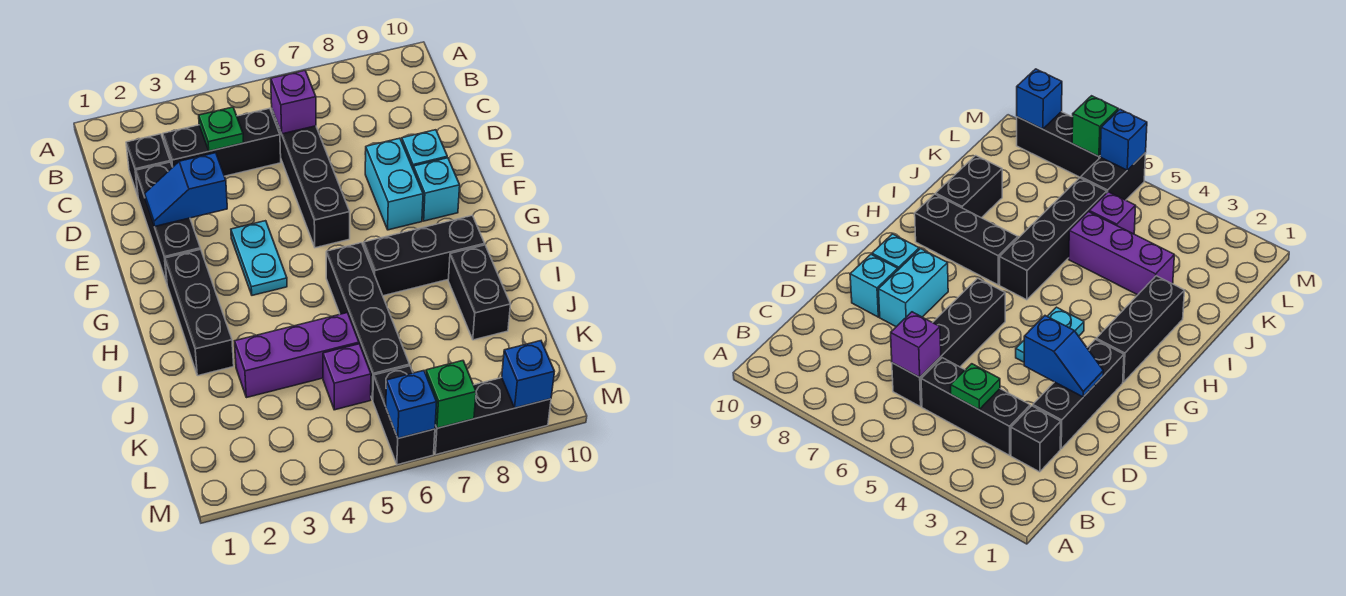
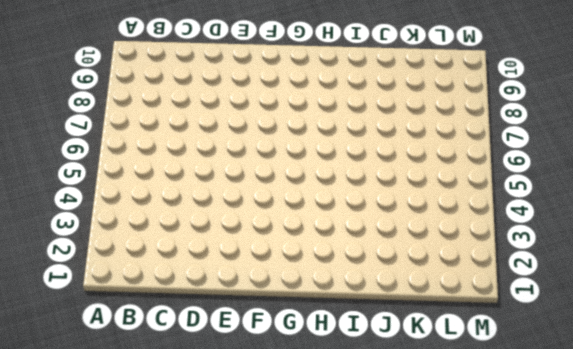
none -> black brick C2 level 1
none -> black brick C3:C5 level 1
none -> black brick C6:F6 level 1

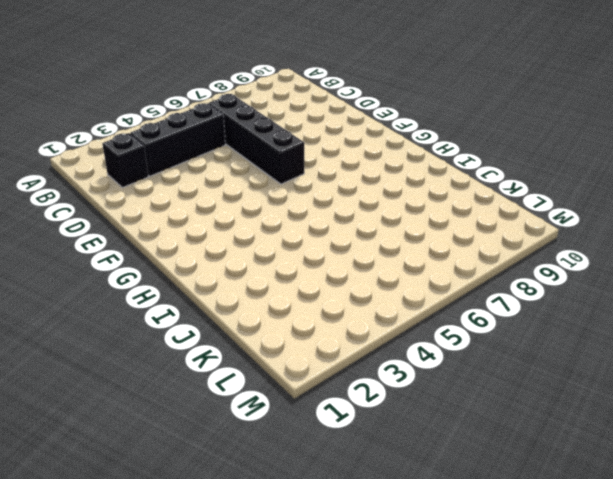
none -> black brick D2:F2 level 1
none -> cyan brick E8:F8 level 1
none -> cyan brick E9 level 1

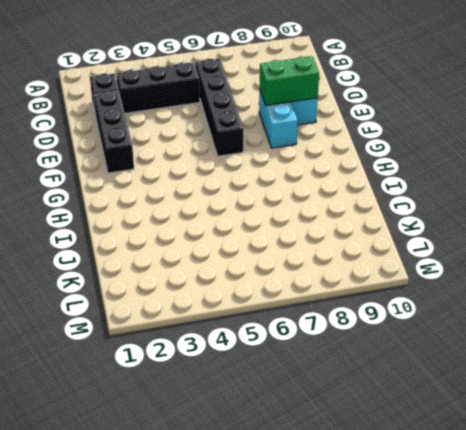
green brick E8:E9 level 2 -> none
none -> cyan plate F4:G4 level 1
none -> cyan brick F9 level 1
none -> black brick G2:I2 level 1

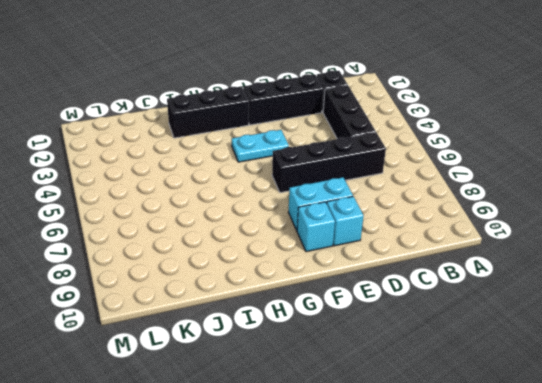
none -> black brick H6:K6 level 1
none -> black brick H7:H9 level 1
none -> black brick I9:J9 level 1

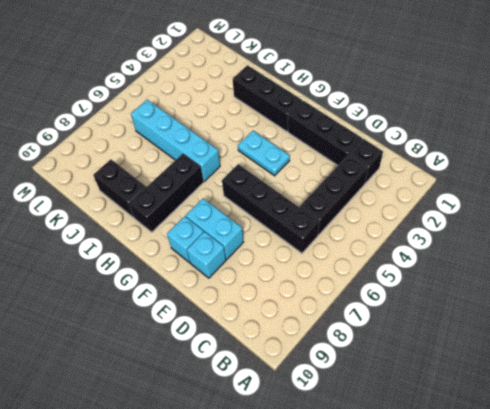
cyan brick H6:K6 level 1 -> black brick H6:K6 level 1
none -> purple brick J3:J5 level 1
none -> purple brick K5 level 1
none -> black brick L6:M6 level 1

